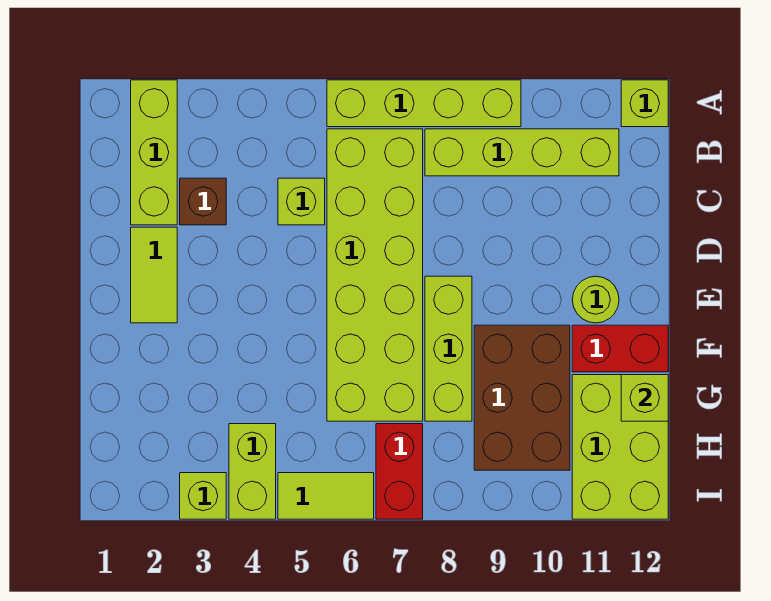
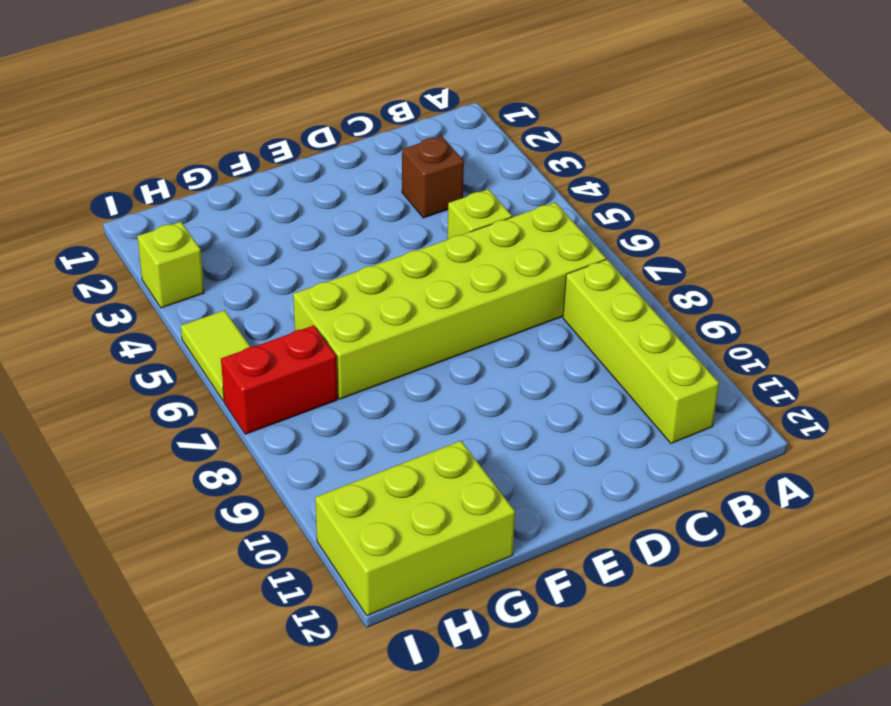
none -> lime brick A2:C2 level 1
none -> lime brick A6:A9 level 1
none -> lime brick A12 level 1

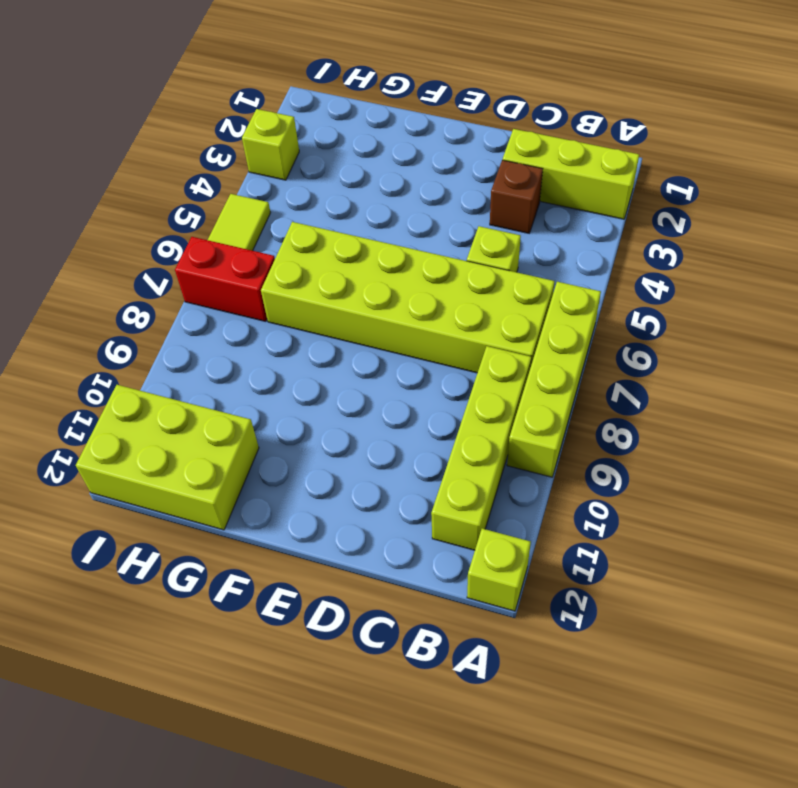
none -> lime tile D2:E2 level 1
none -> lime brick E8:G8 level 1
none -> lime round brick E11 level 1

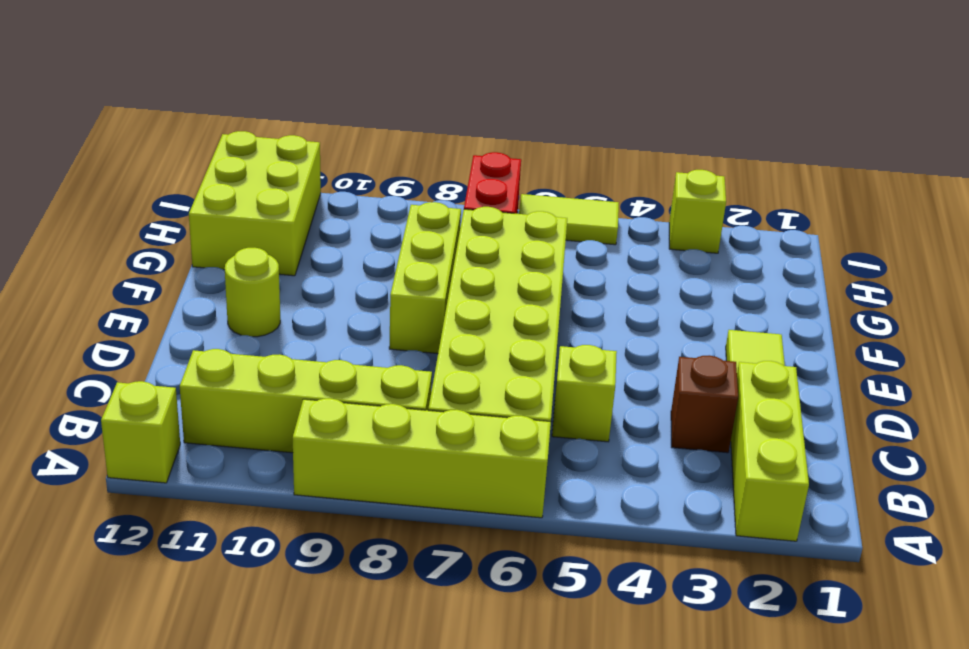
none -> brown brick F9:H10 level 1
none -> red brick F11:F12 level 1
none -> lime brick H4:I4 level 1

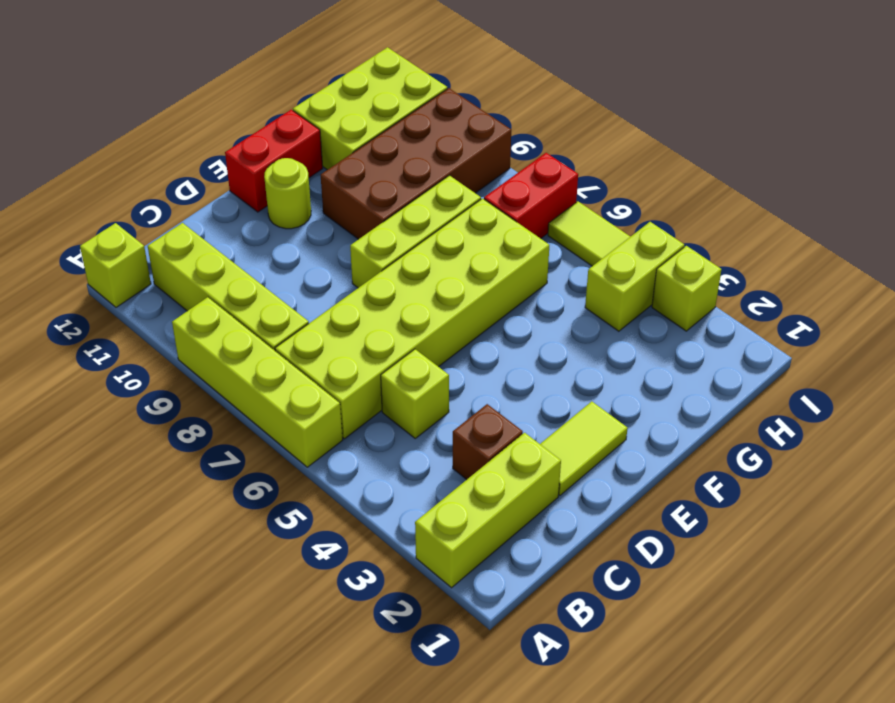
red brick E12:F12 level 1 -> red brick F11:F12 level 1
brown brick F9:I10 level 1 -> brown brick F9:H10 level 1
none -> lime brick G12 level 2

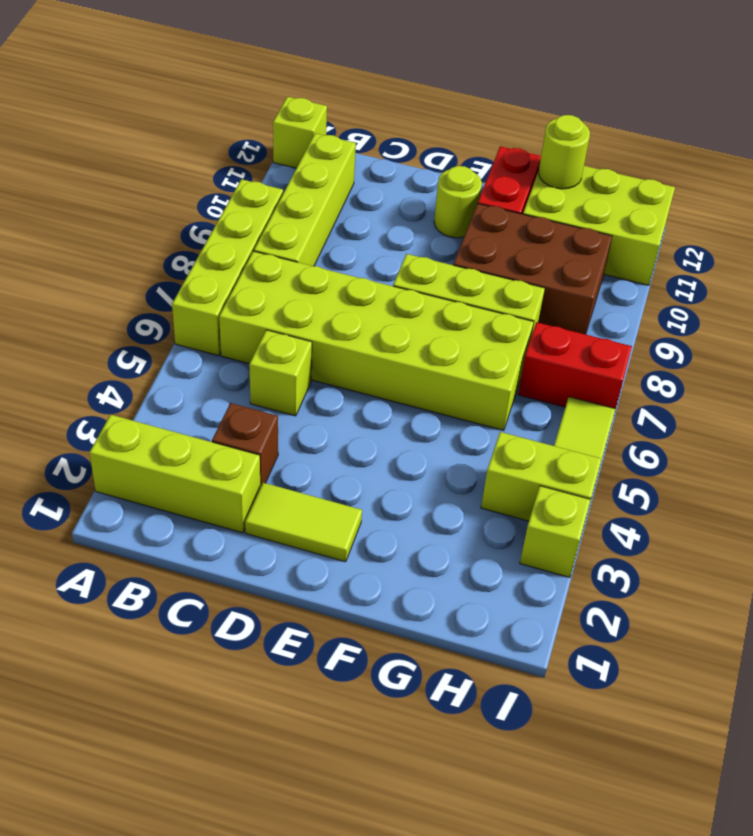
lime round brick G12 level 2 -> lime brick G12 level 2

